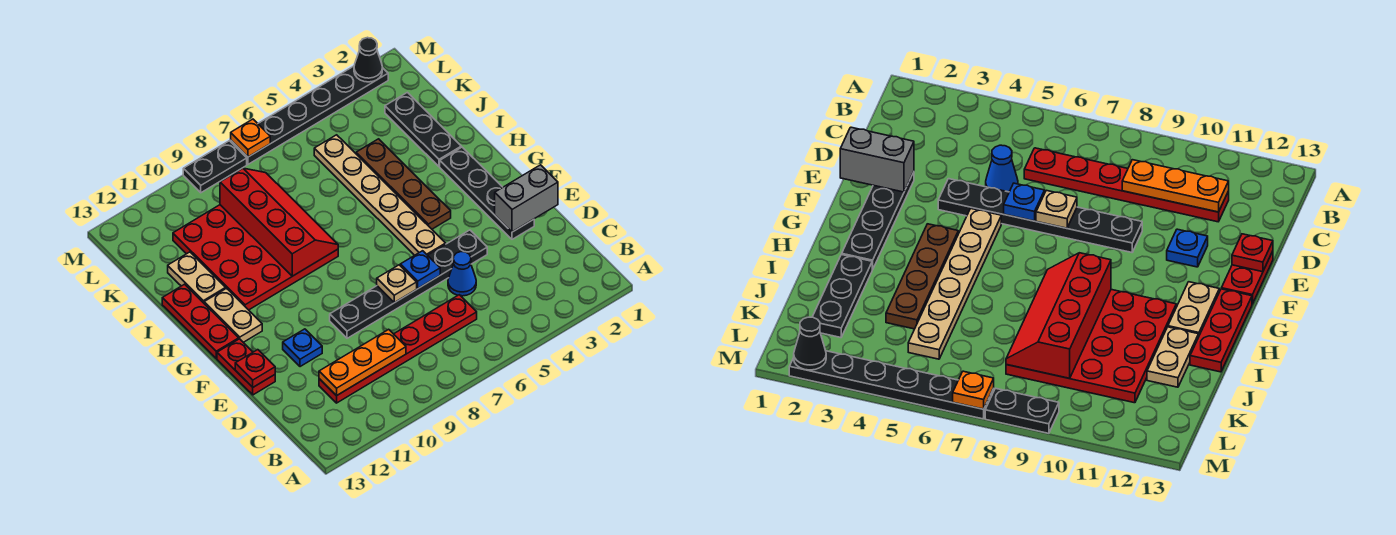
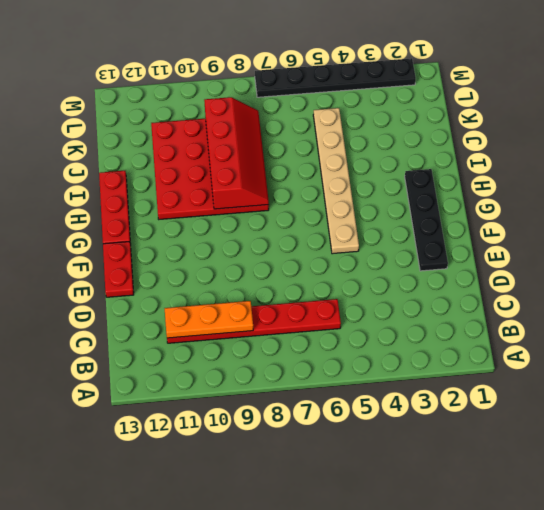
none -> blue cone D5 level 1
none -> black plate E4:E9 level 1
none -> blue plate E11 level 1

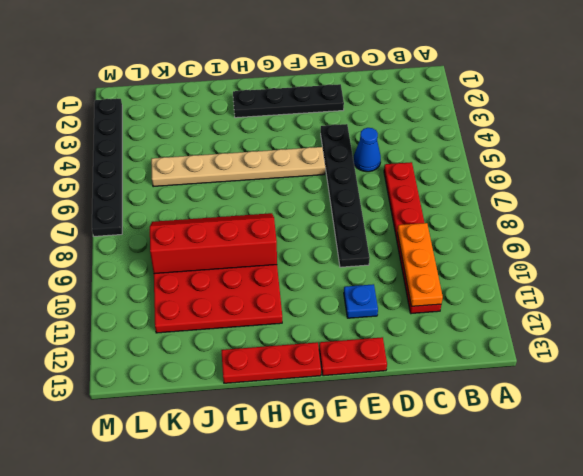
none -> brown plate G4:J4 level 1
none -> tan plate G12:H12 level 1
none -> black plate I2:K2 level 1

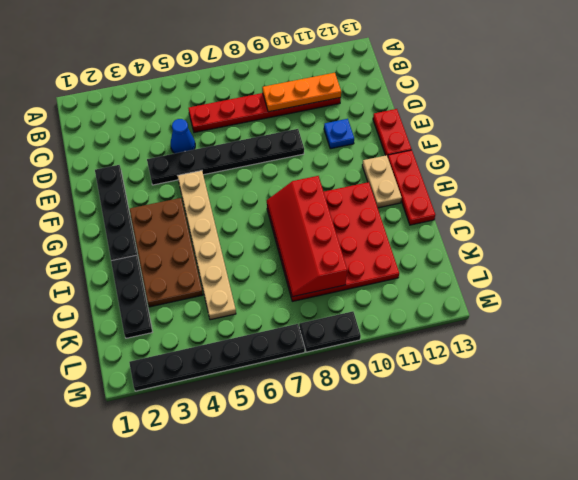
brown plate G3:J4 level 1 -> brown plate G4:J4 level 1
none -> tan plate I12:J12 level 1
none -> grey brick E1:E2 level 2
none -> blue plate E6 level 2

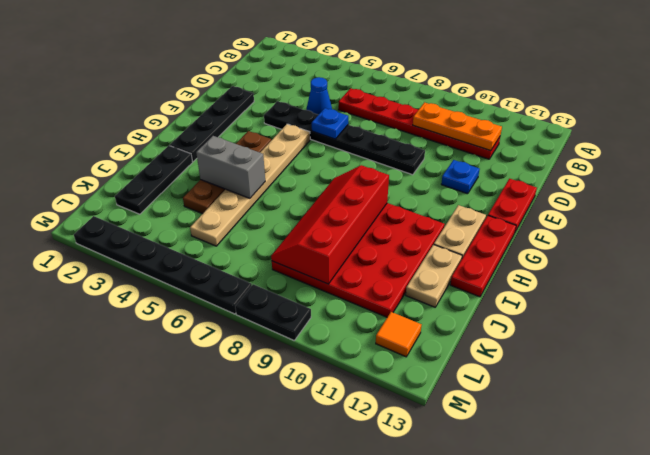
grey brick I4:I5 level 2 -> grey brick E1:E2 level 2
orange tile L12 level 1 -> none
none -> tan plate E7 level 2
none -> red plate E13 level 2
none -> black cone M2 level 2

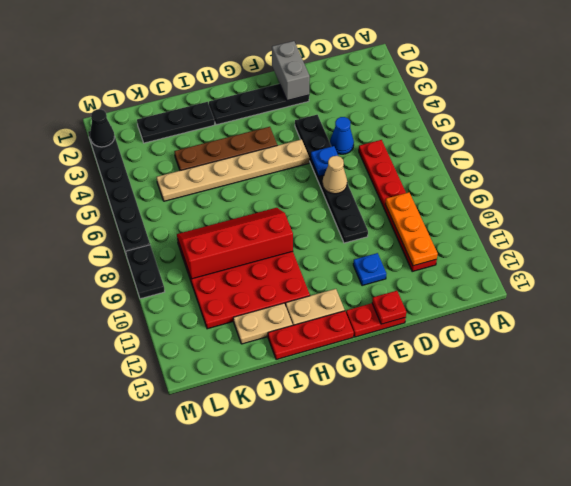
tan cone E7 level 2 -> tan plate E7 level 2
none -> orange plate M7 level 2

